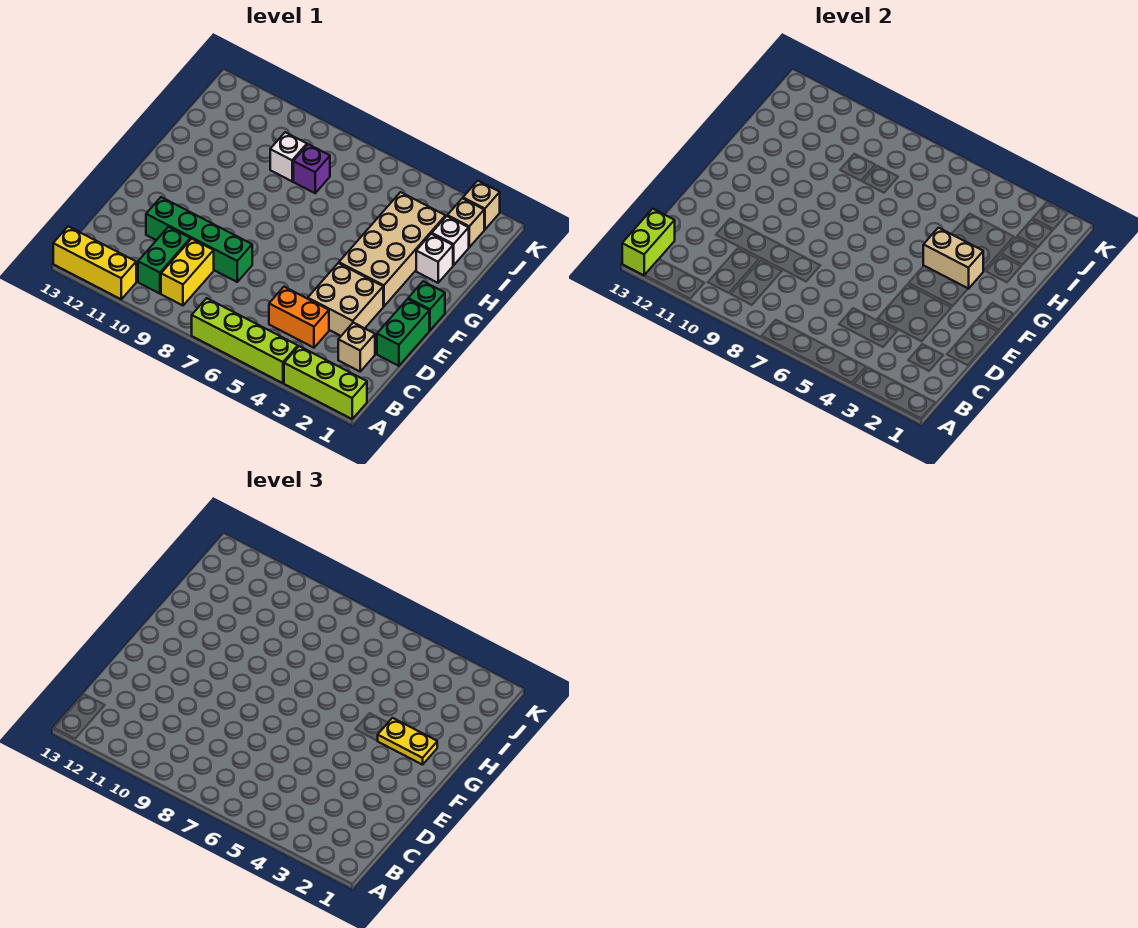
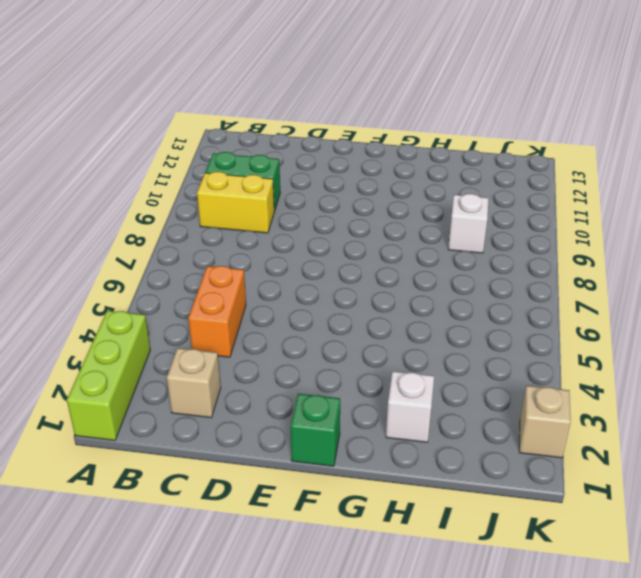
none -> lime brick A4:A7 level 1
none -> yellow brick A11:A13 level 1
none -> green brick D1:E1 level 1

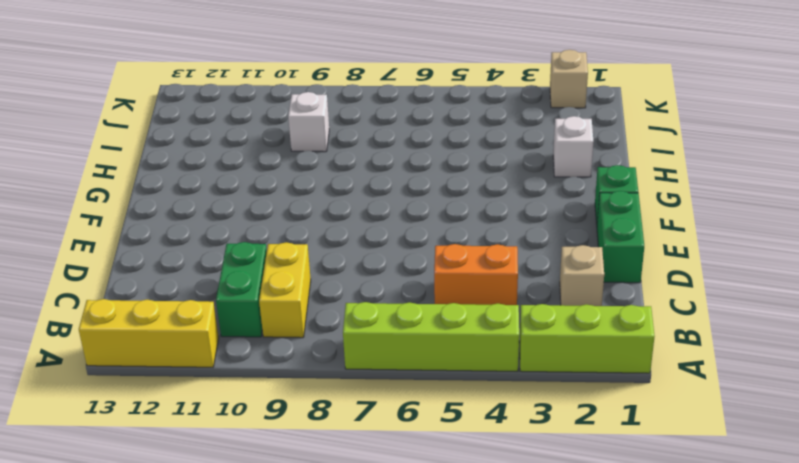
none -> tan brick D3:E4 level 1
none -> green brick D8:D11 level 1
none -> tan brick F3:I4 level 1

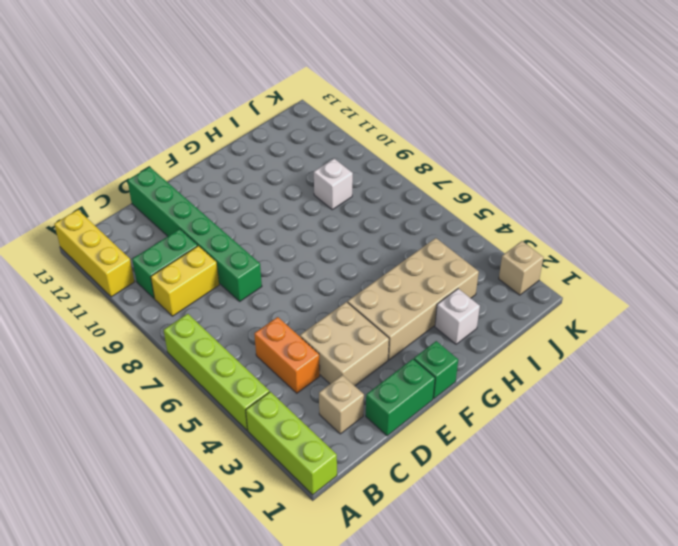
green brick D8:D13 level 1 -> green brick D8:D11 level 1
none -> white brick I2 level 1
none -> purple brick I8 level 1
none -> tan brick J2 level 1

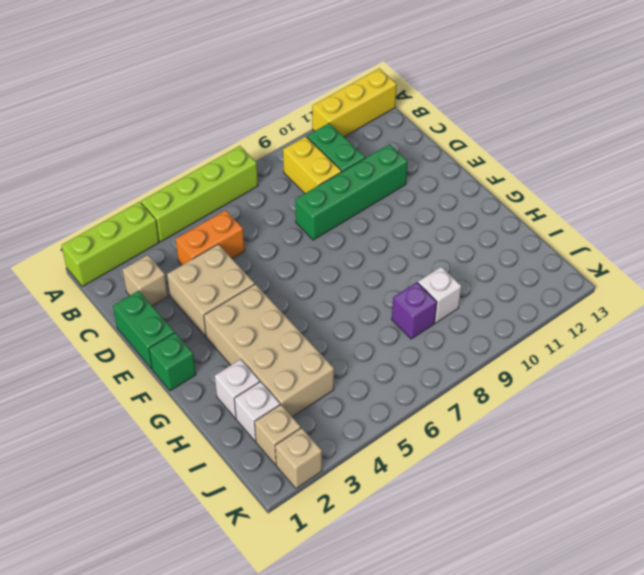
none -> lime brick A13:B13 level 2
none -> tan brick G3:G4 level 2
none -> yellow plate G2:G3 level 3

